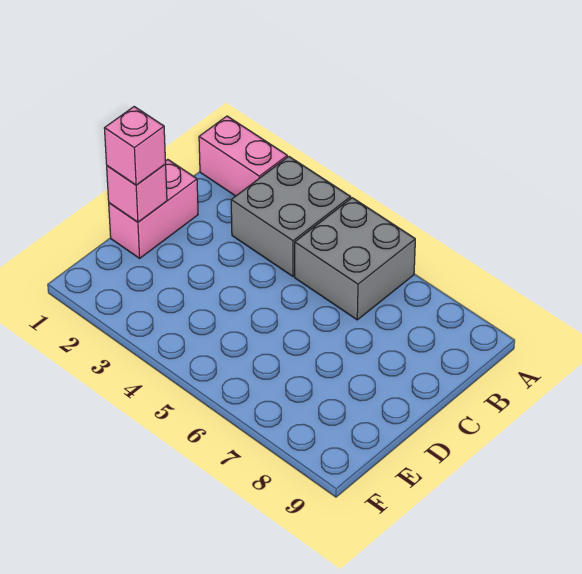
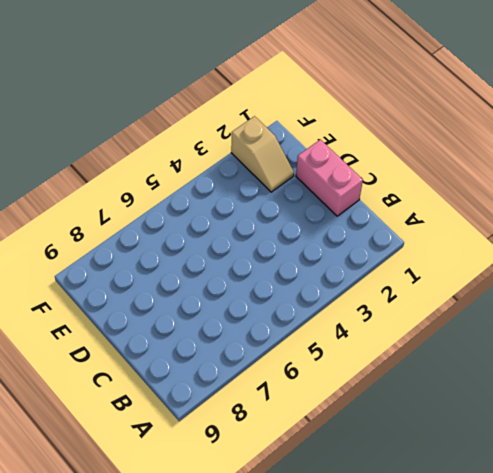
tan slope E2:F2 level 1 top F -> none
none -> pink brick A1:A2 level 1
none -> grey brick A3:B4 level 1

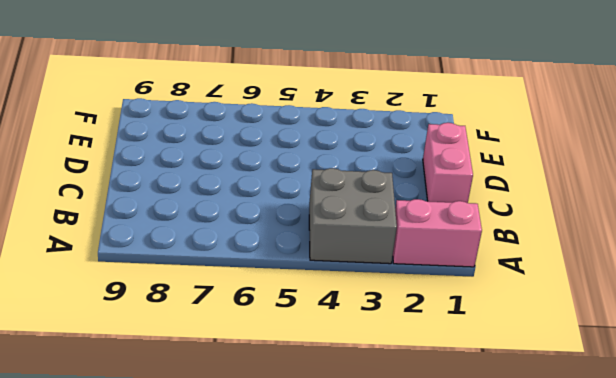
none -> grey brick A5:B6 level 1
none -> pink brick D1 level 2

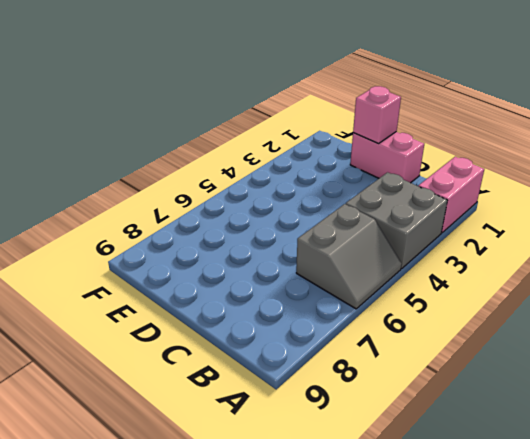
grey slope A5:B6 level 1 top B -> grey brick A5:B6 level 1
none -> pink brick D1 level 3

